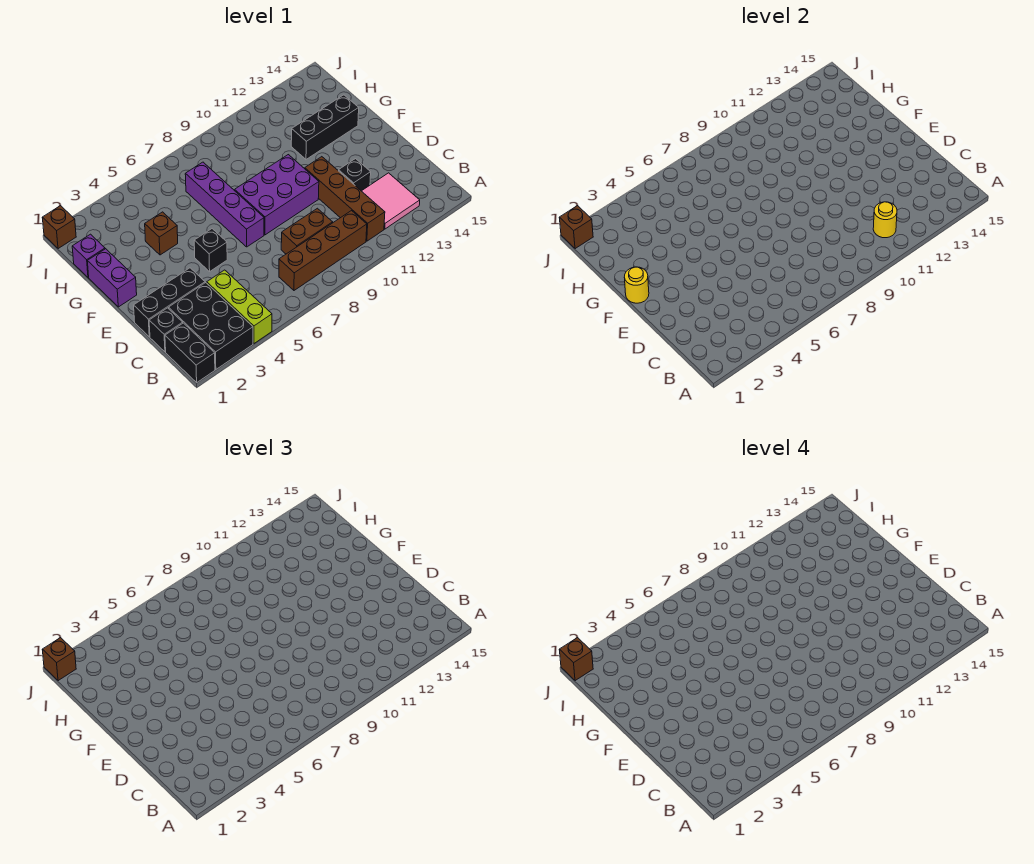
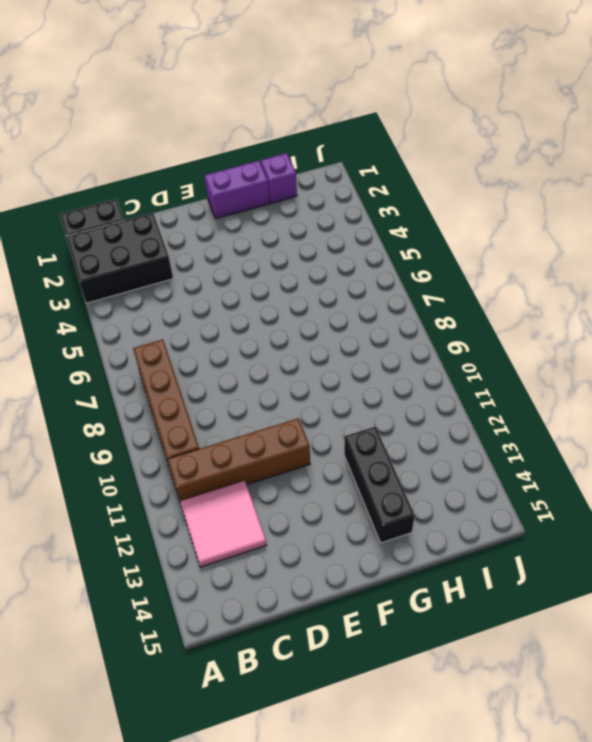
none -> lime brick A4:C4 level 1
none -> black brick C1 level 1
none -> brown brick C8:C9 level 1

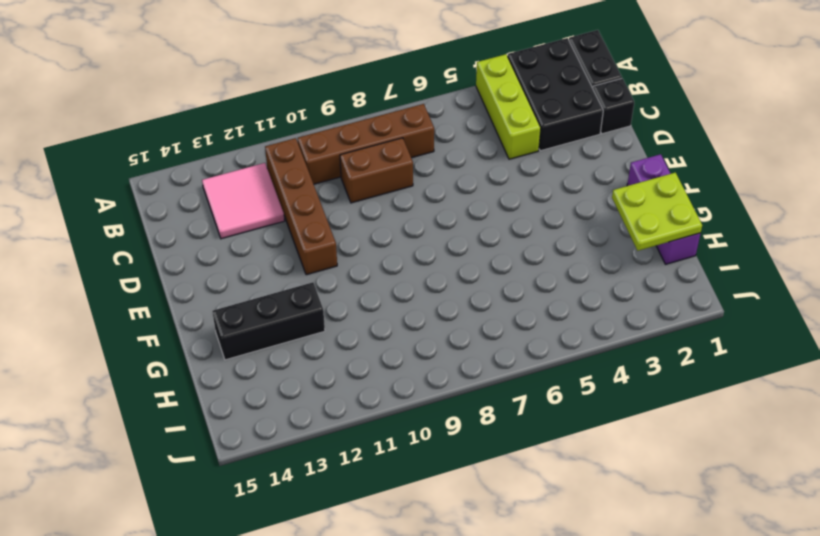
lime plate G1:H2 level 2 -> none
none -> black brick D1:D3 level 1
none -> black brick D12 level 1
none -> black brick E5 level 1

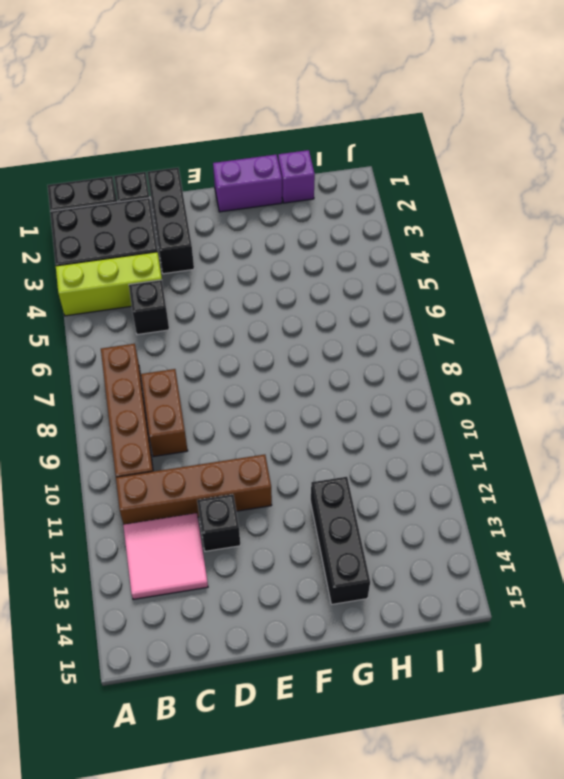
black brick C5 level 1 -> black brick E5 level 1
none -> purple brick E7:H7 level 1
none -> purple brick E8:F10 level 1
none -> brown brick G4 level 1

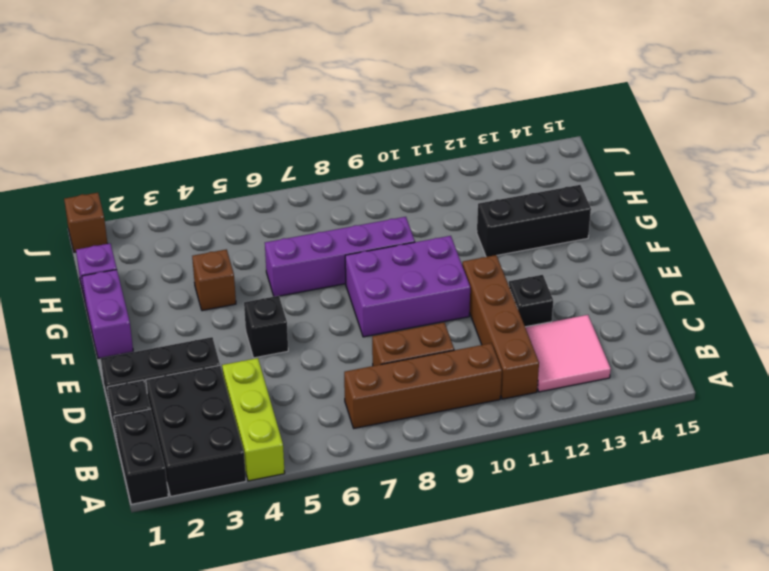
purple brick G6:G9 level 1 -> purple brick E7:H7 level 1
none -> yellow round brick B11 level 2
none -> yellow round brick F1 level 2
none -> brown brick J1 level 2

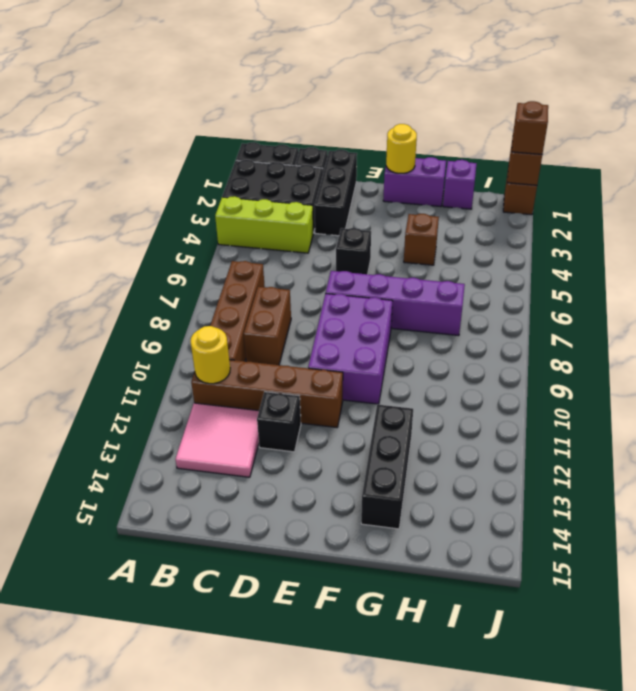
none -> brown brick J1 level 4

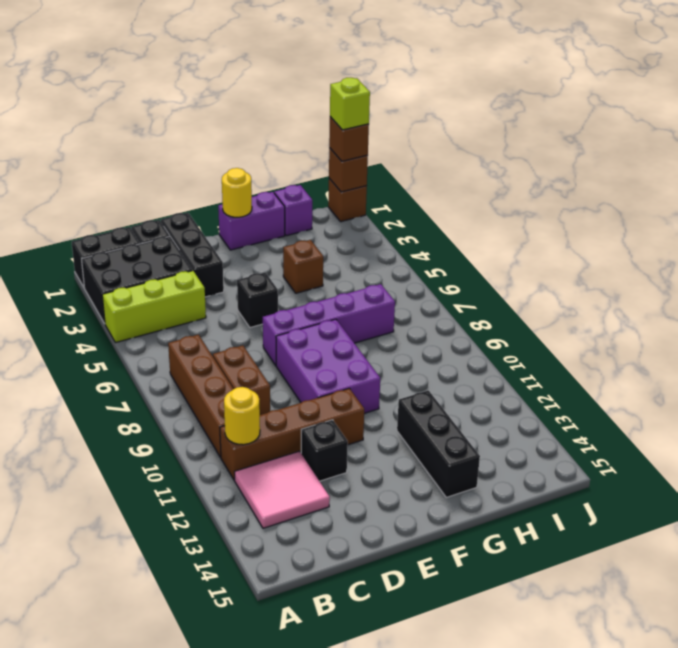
lime brick J1 level 4 -> brown brick J1 level 4

